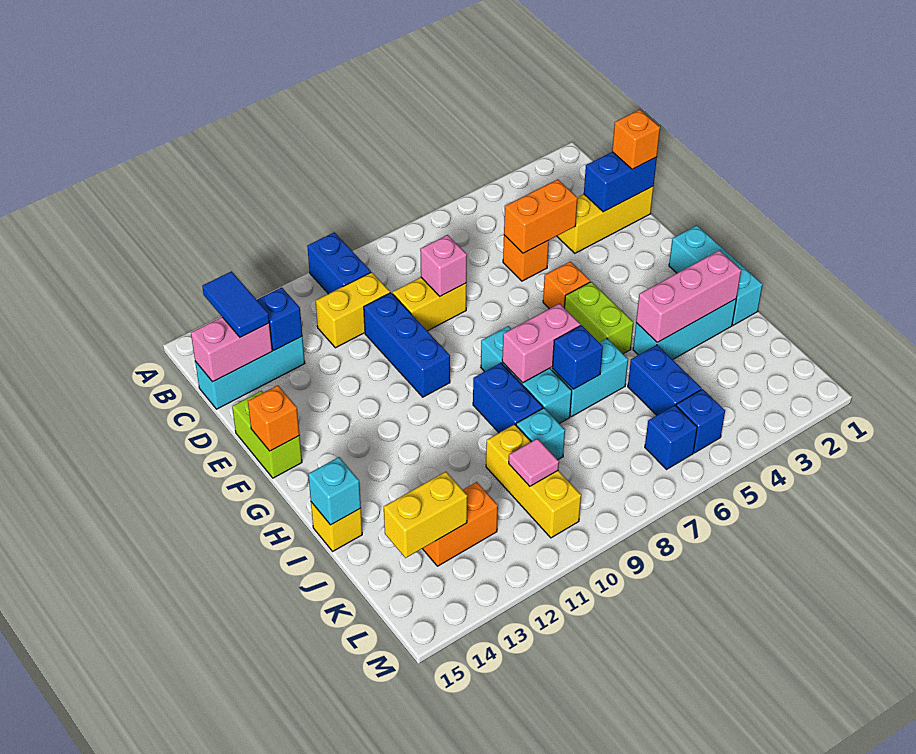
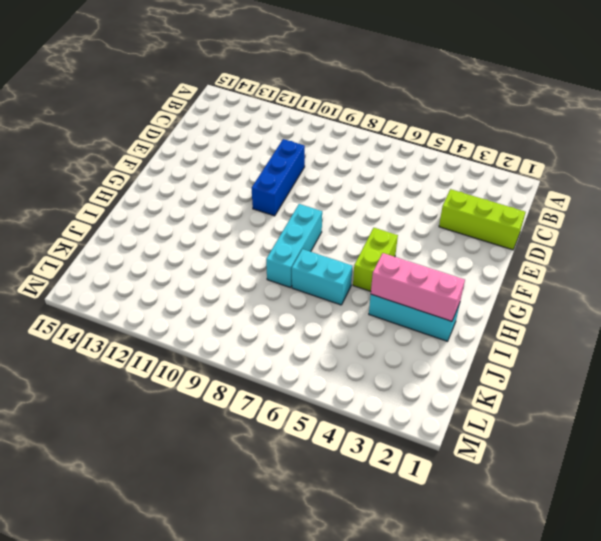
lime brick D1:D3 level 1 -> yellow brick D1:D3 level 1
none -> blue brick A10:B10 level 1
none -> yellow brick C10:C11 level 1
none -> cyan brick C13:C15 level 1
none -> orange brick D5 level 1

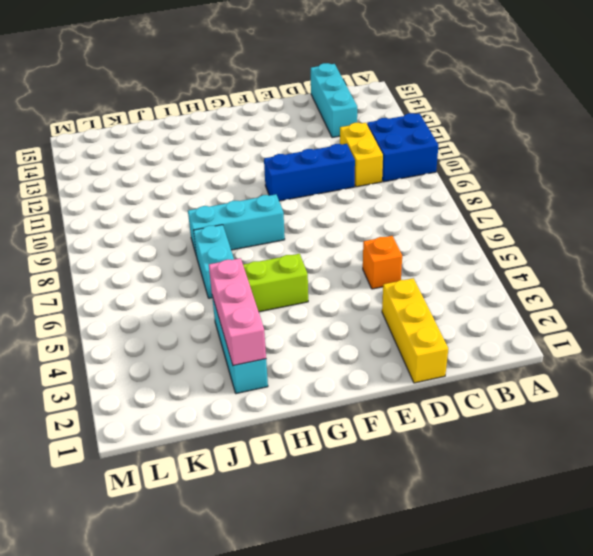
blue brick A10:B11 level 1 -> blue brick A10:B10 level 1
none -> yellow brick D8:D9 level 1
none -> lime brick E15:F15 level 1
none -> orange brick F5 level 1
none -> cyan brick G1:I1 level 1

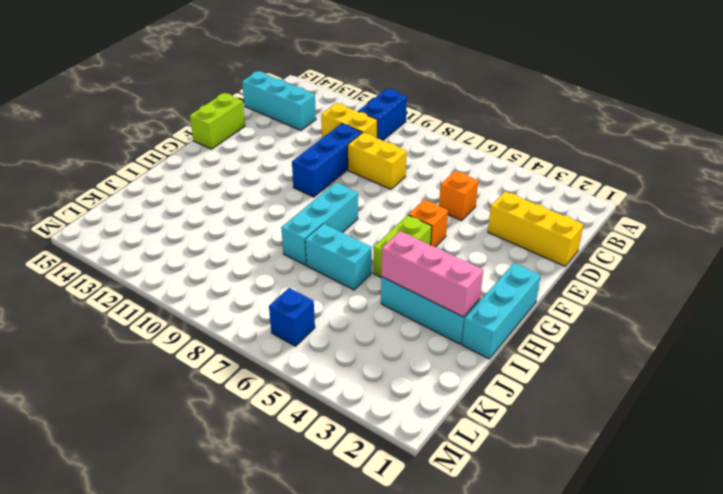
none -> blue brick H9:I9 level 1
none -> yellow brick I15 level 1
none -> blue brick J5:K5 level 1
none -> cyan brick J9 level 1

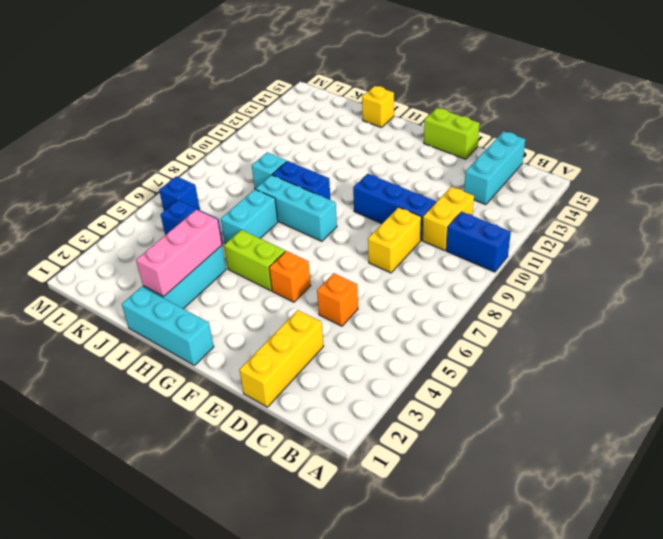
none -> yellow brick J10:L10 level 1
none -> orange brick K12:K13 level 1
none -> blue brick L5 level 1
none -> blue brick C13 level 2

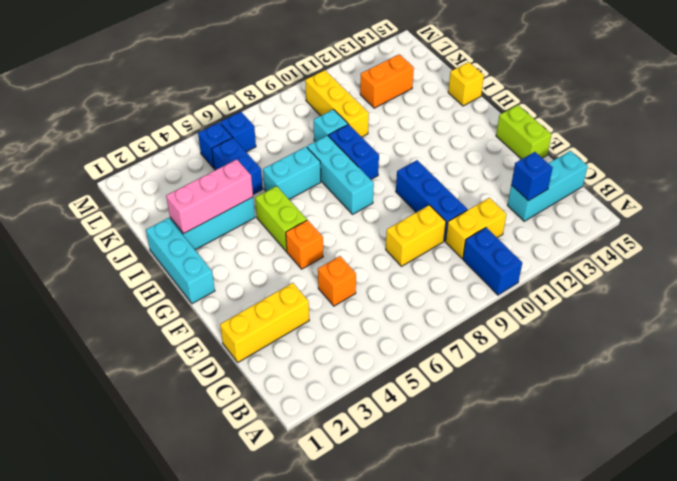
none -> pink brick C14:C15 level 2
none -> blue brick D1:D2 level 2
none -> orange brick D4:D5 level 2
none -> pink brick D8 level 2

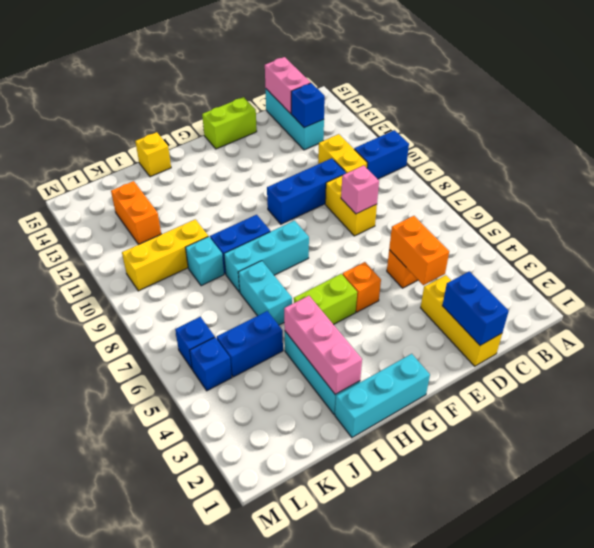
none -> orange brick F15 level 2
none -> pink brick H7:H8 level 2
none -> blue brick I7 level 2
none -> cyan brick I15 level 2

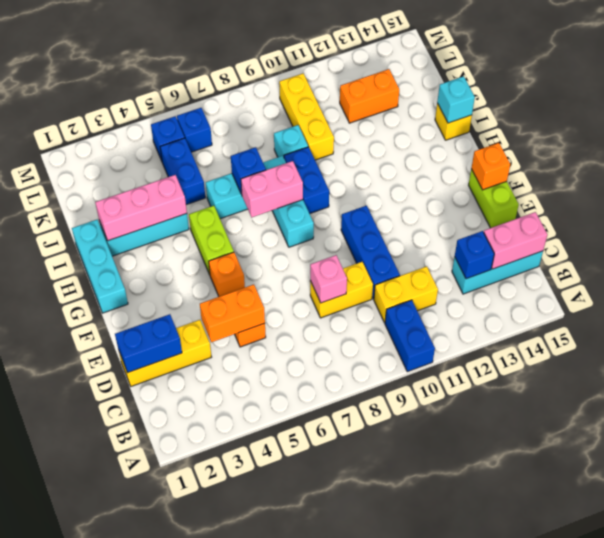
none -> pink tile K10 level 2
none -> yellow brick K13:K14 level 2
none -> blue tile B14:C14 level 3
none -> orange brick D1 level 3

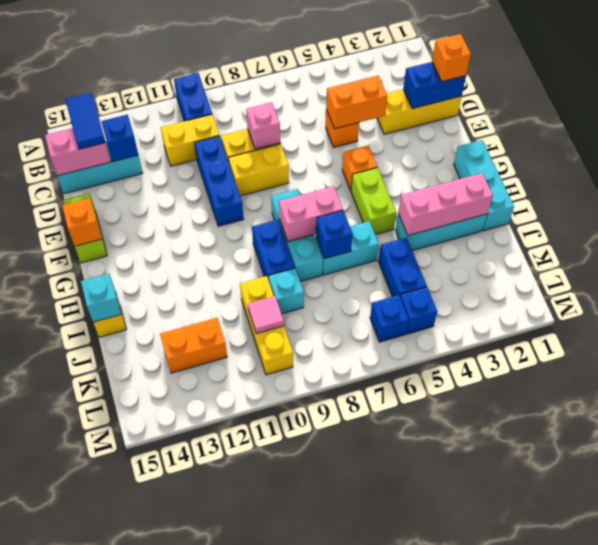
yellow brick E8:E9 level 1 -> yellow brick K13:K14 level 2

